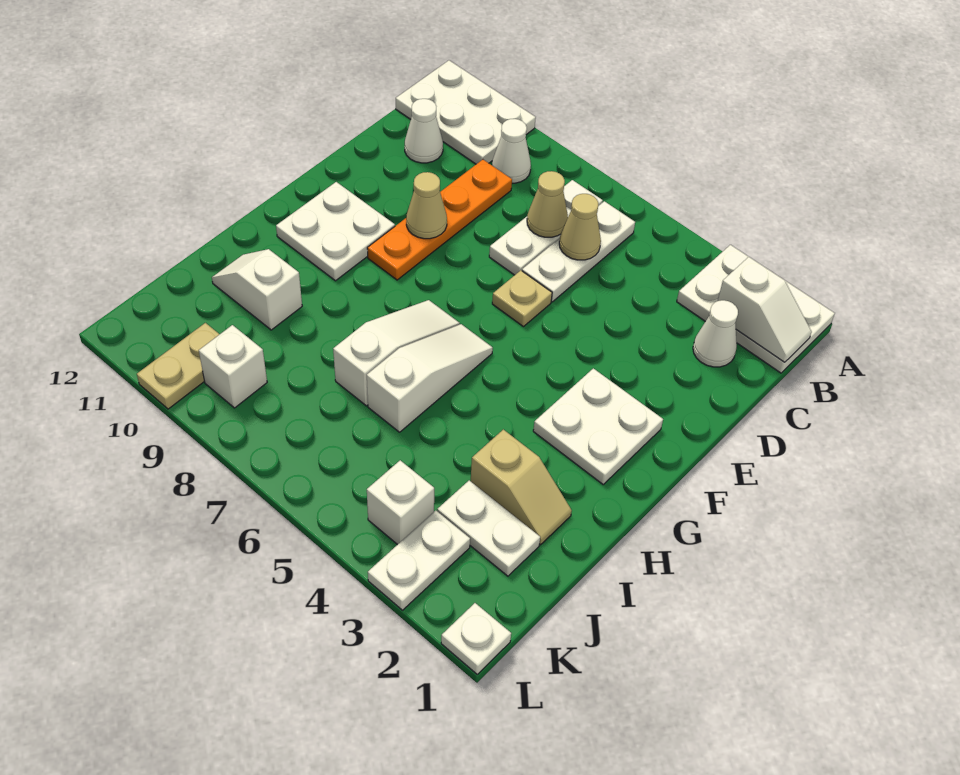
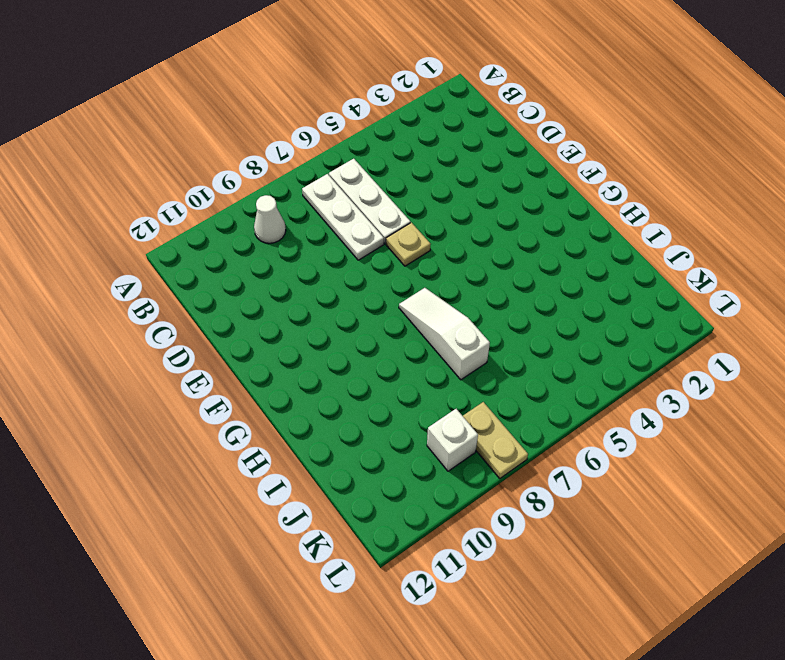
tan plate K8:L8 level 1 -> tan plate K10:L10 level 1
none -> white plate A1:B3 level 1
none -> white plate A10:B12 level 1
none -> white cone C2 level 1

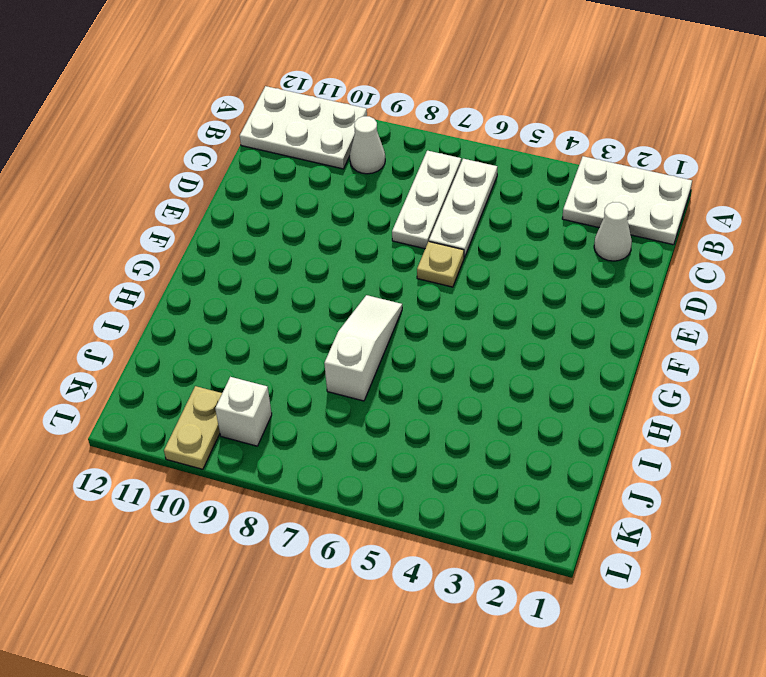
none -> orange plate C9:F9 level 1
none -> white cone C11 level 1
none -> white plate F2:G3 level 1

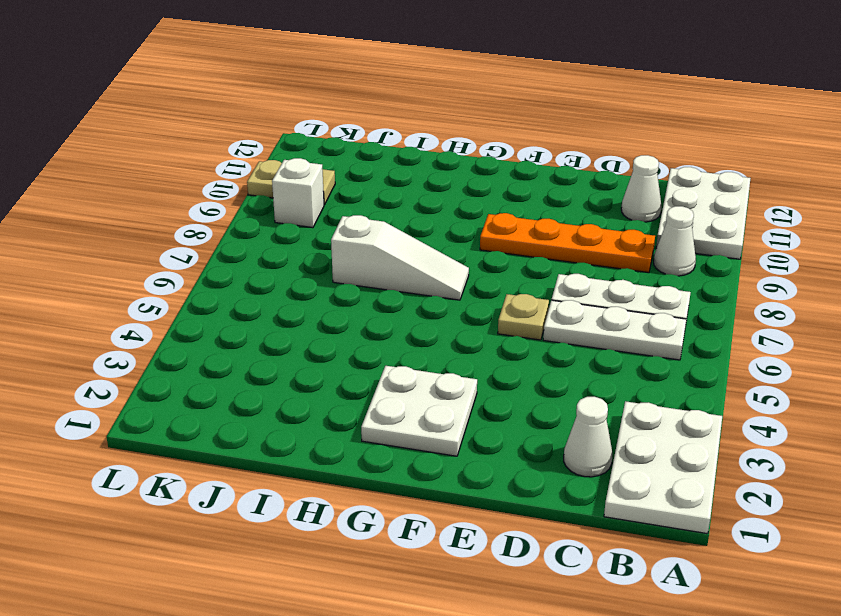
none -> white plate F10:G11 level 1
none -> white slope G6:I6 level 1 top I
none -> tan slope I2:I3 level 1 top 3

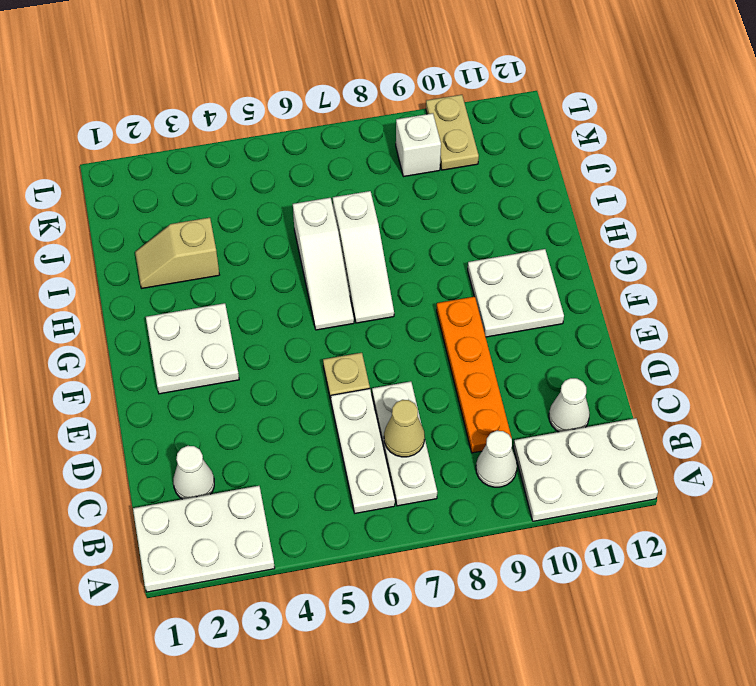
none -> white slope I10:I11 level 1 top 10
none -> white plate J2:J3 level 1
none -> white plate K3:L3 level 1

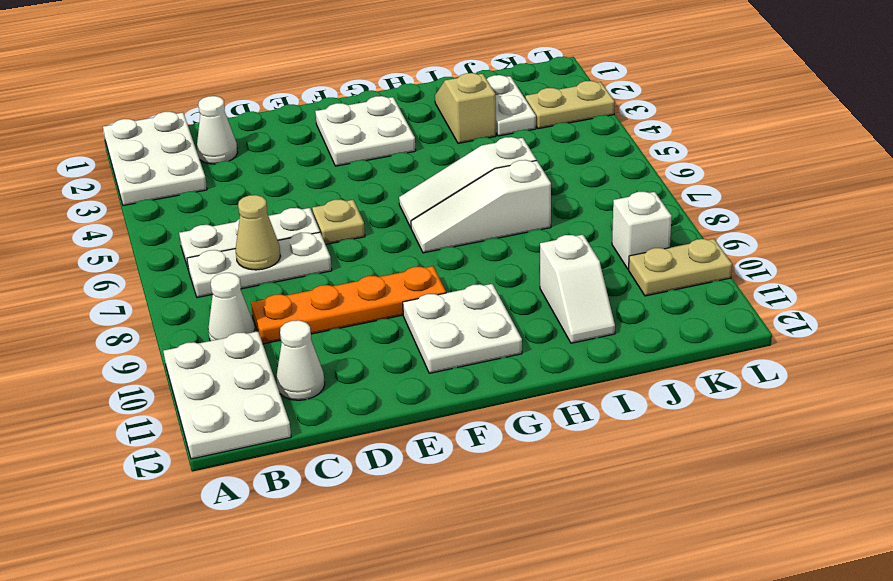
tan plate K3:L3 level 1 -> white plate K3:L3 level 1
none -> white brick K4 level 1
none -> white plate L1 level 1
none -> white slope B1:B2 level 2 top 2

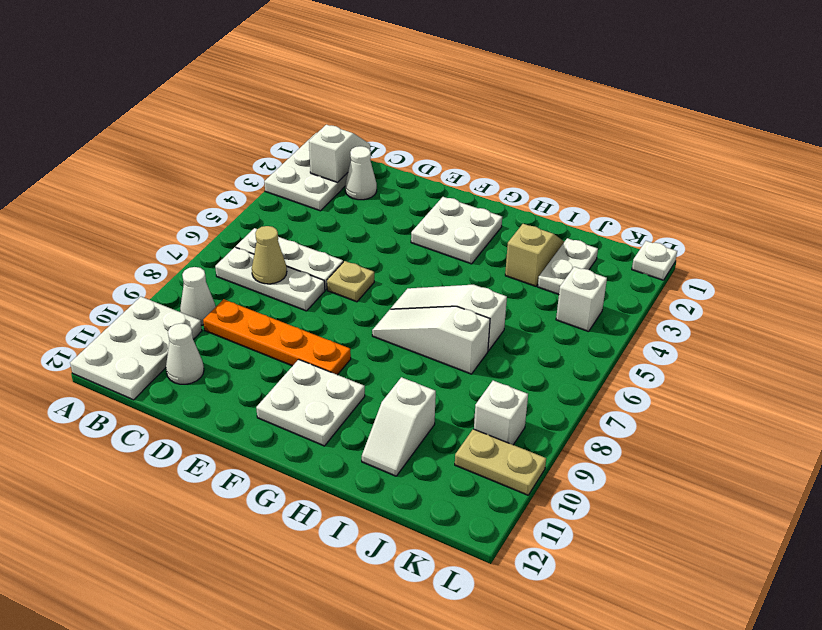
none -> white plate K3:L3 level 1
none -> tan cone C6 level 2
none -> tan cone E9 level 2

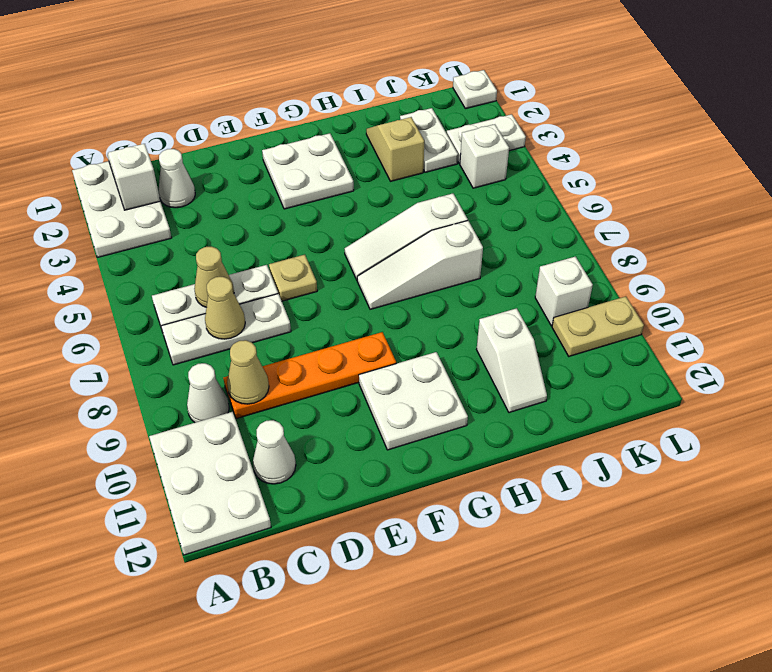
tan cone C9 level 2 -> tan cone E9 level 2

